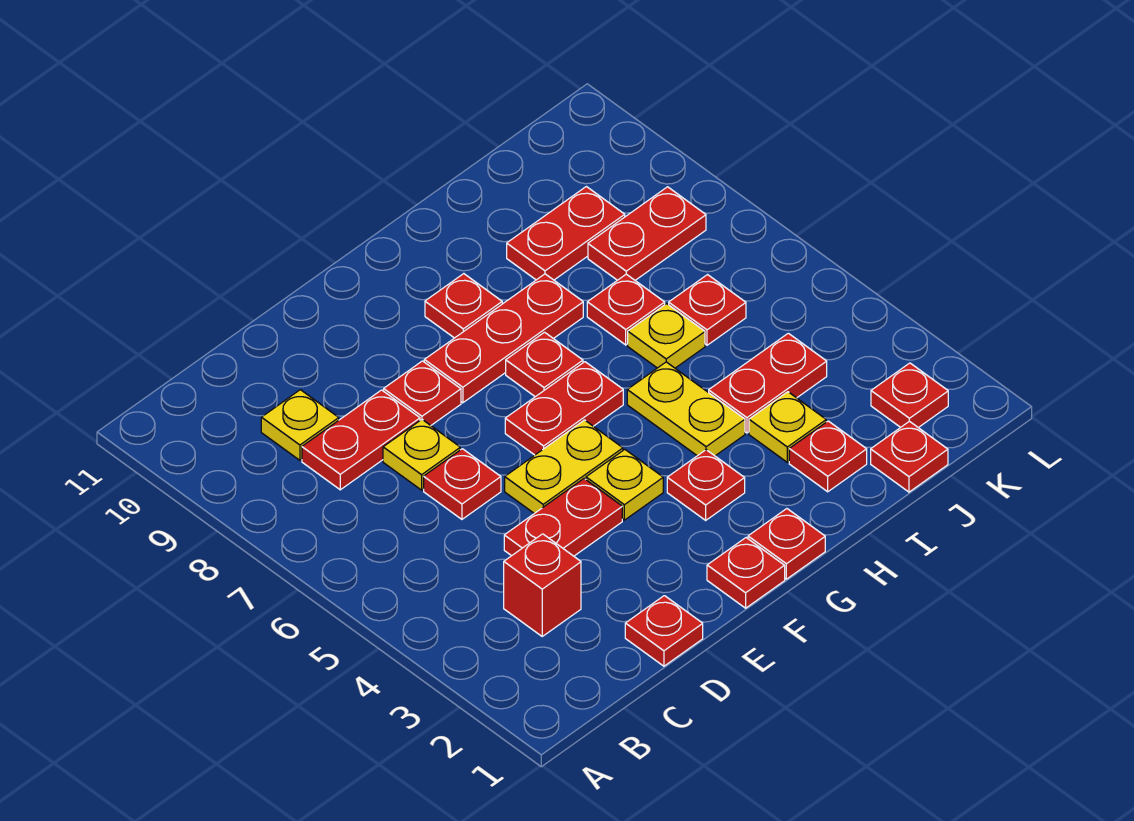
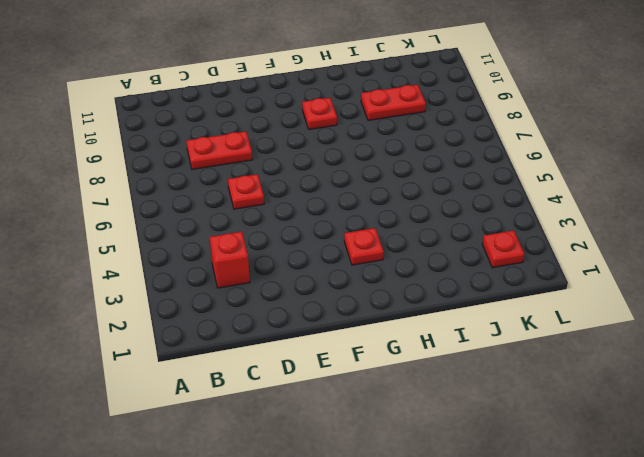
none -> yellow plate C9 level 1
none -> red plate D1 level 1
none -> red plate D4:E4 level 1

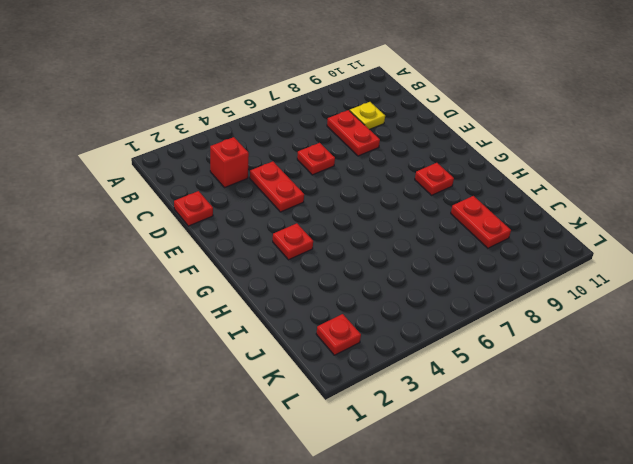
none -> yellow plate D7 level 1
none -> yellow plate E5:F5 level 1
none -> red plate E8 level 1

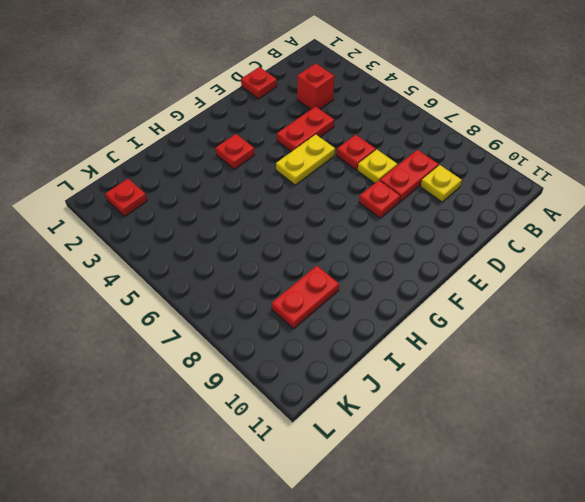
none -> red plate F1 level 1
none -> yellow plate F4 level 1
none -> red plate F6:G6 level 1

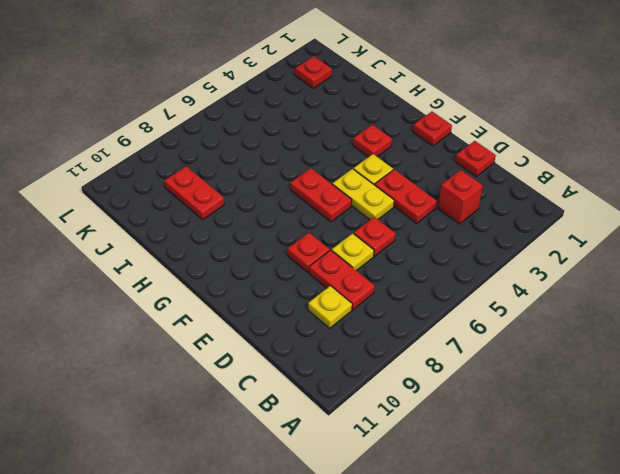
none -> red plate F8:H8 level 1
none -> red plate G1 level 1
none -> red plate G7 level 1

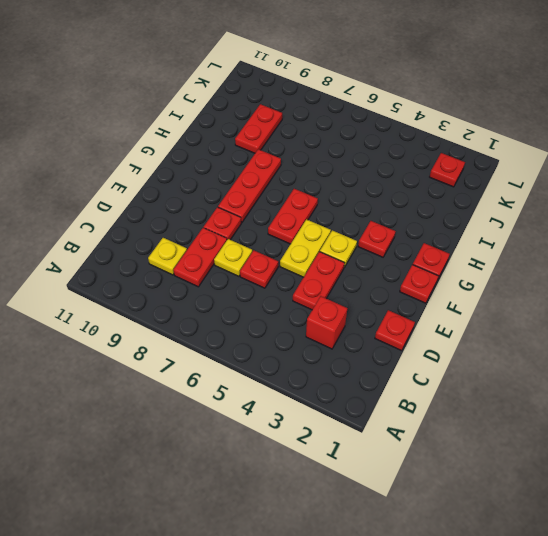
none -> red plate G7 level 1
none -> red plate G9 level 1
none -> yellow plate H4:H5 level 1

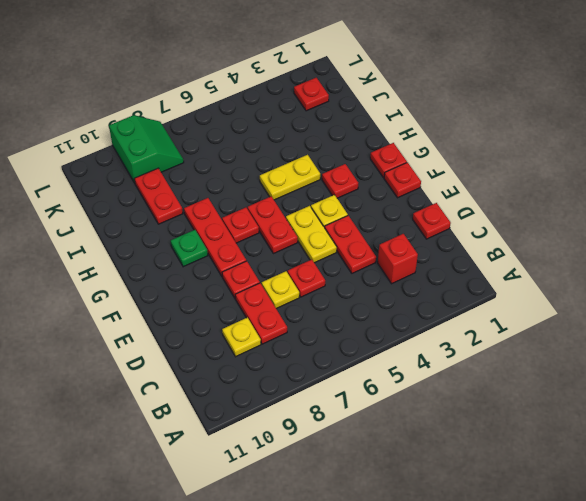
green plate G9 level 1 -> red plate G9 level 1
green slope K8:L9 level 1 top 9 -> red plate J8:K8 level 1
none -> red plate I2 level 1
none -> yellow plate I3 level 1
none -> red plate I4:J4 level 1

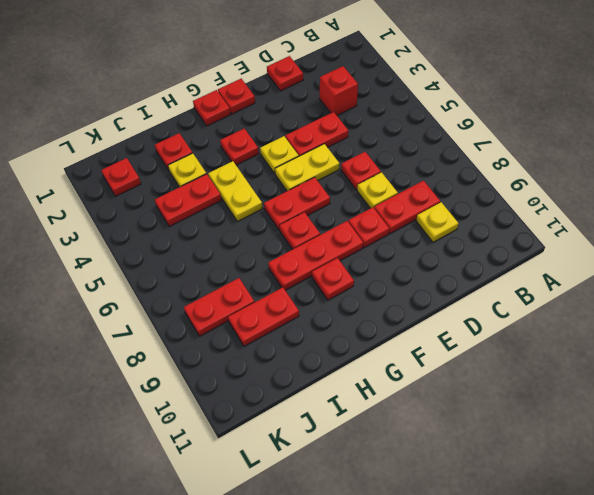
none -> yellow plate I6 level 1
none -> red plate I7 level 1
none -> red plate J1 level 1

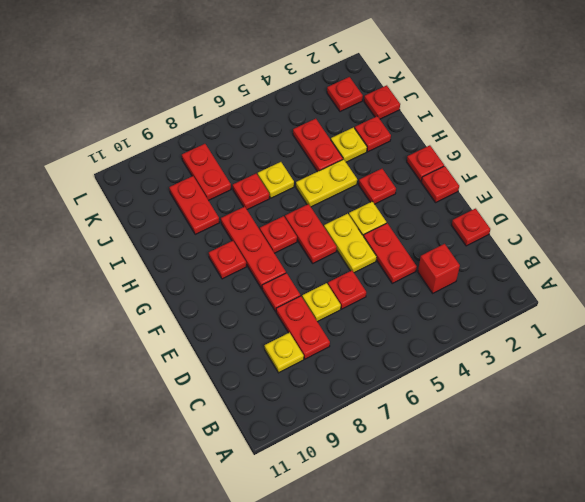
none -> red plate J6 level 1

